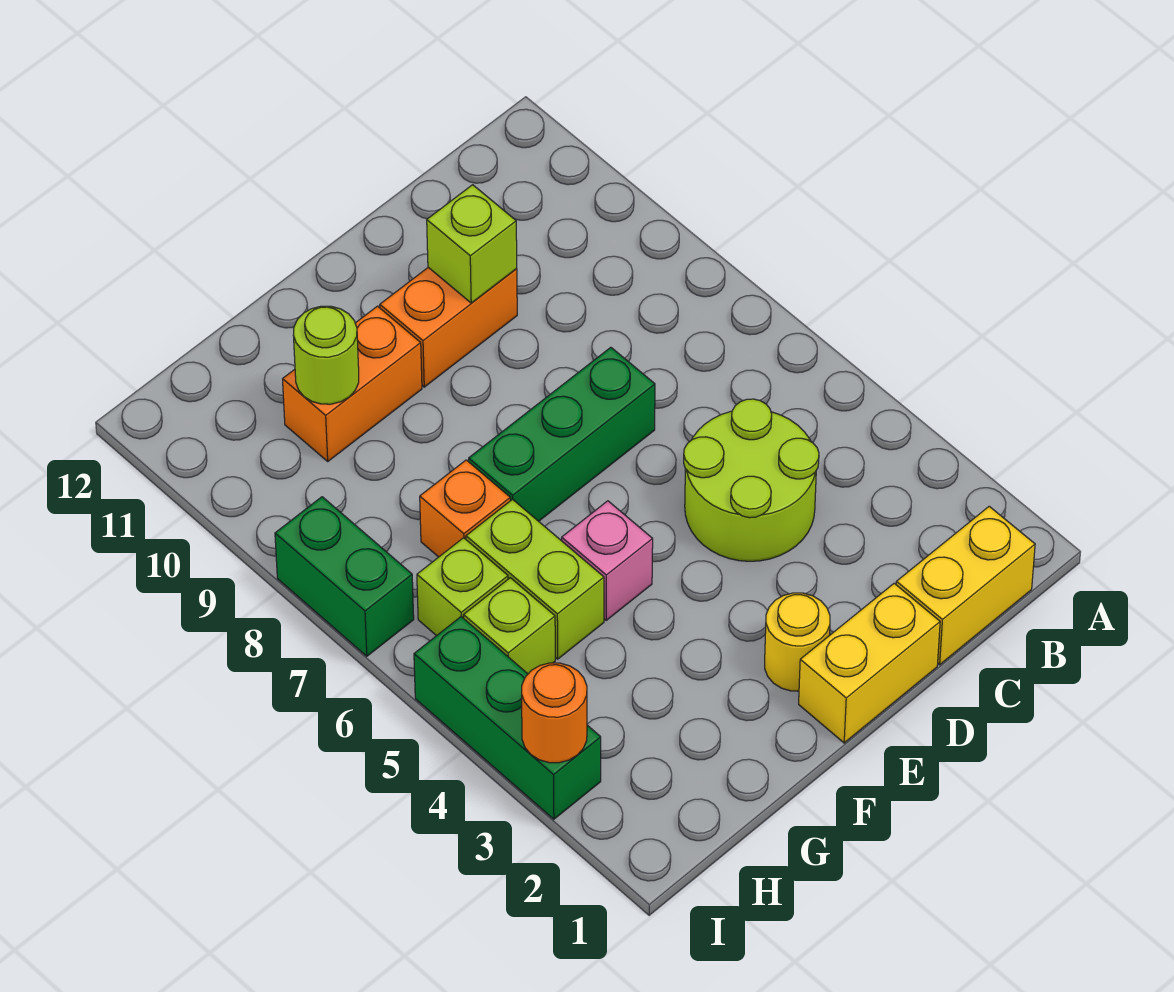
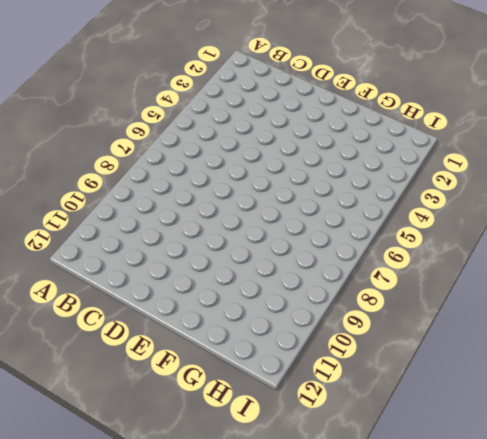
none -> yellow brick B1:C1 level 1
none -> lime round brick C4:D5 level 1
none -> yellow brick D1:E1 level 1

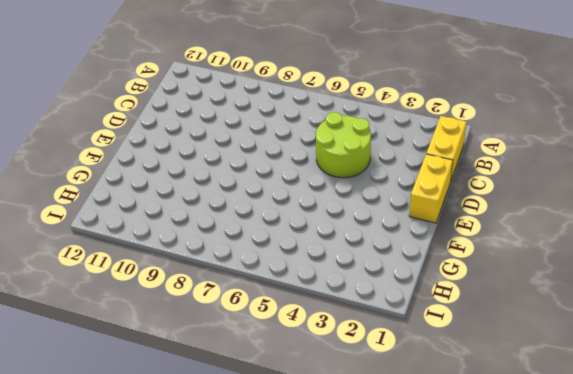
none -> green brick D7:F7 level 1
none -> orange brick D10:E10 level 1
none -> yellow round brick E2 level 1

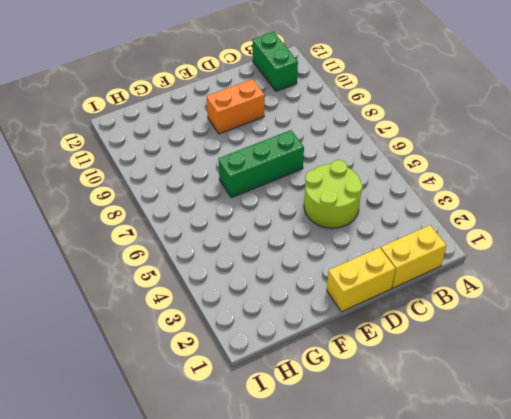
green brick B11:B12 level 1 -> green brick I7:I8 level 1
none -> yellow round brick E2 level 1
none -> pink brick F5 level 1
none -> orange brick F10:G10 level 1

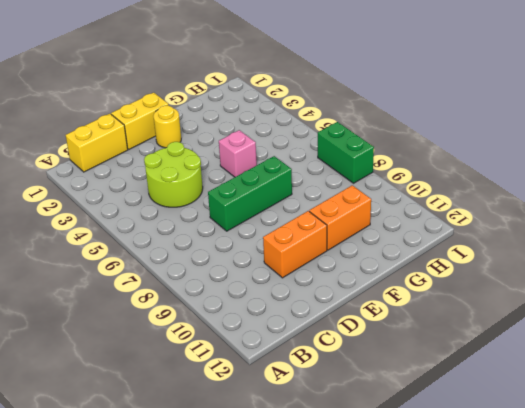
none -> lime brick G5:G6 level 1
none -> orange brick G7 level 1
none -> lime brick H5 level 1

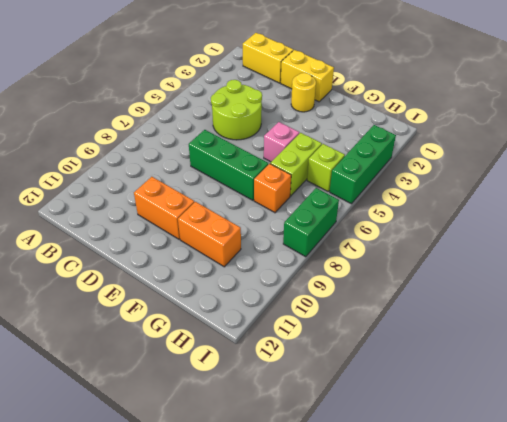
none -> lime brick H6 level 1
none -> lime brick D10 level 2
none -> lime round brick G10 level 2

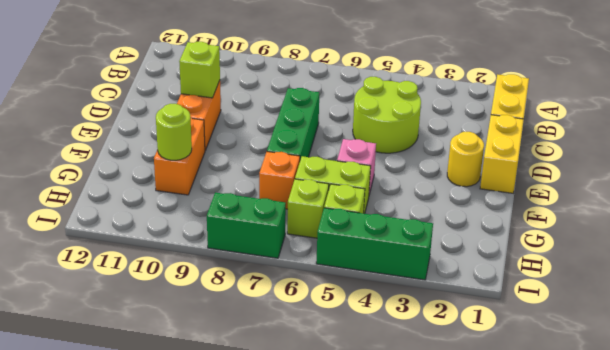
none -> orange round brick I3 level 2

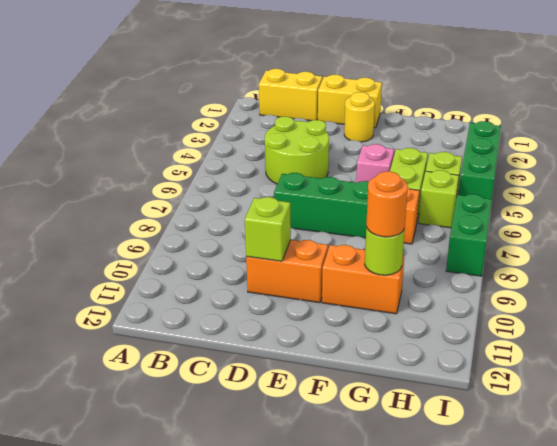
orange round brick G10 level 3 -> orange round brick I3 level 2

